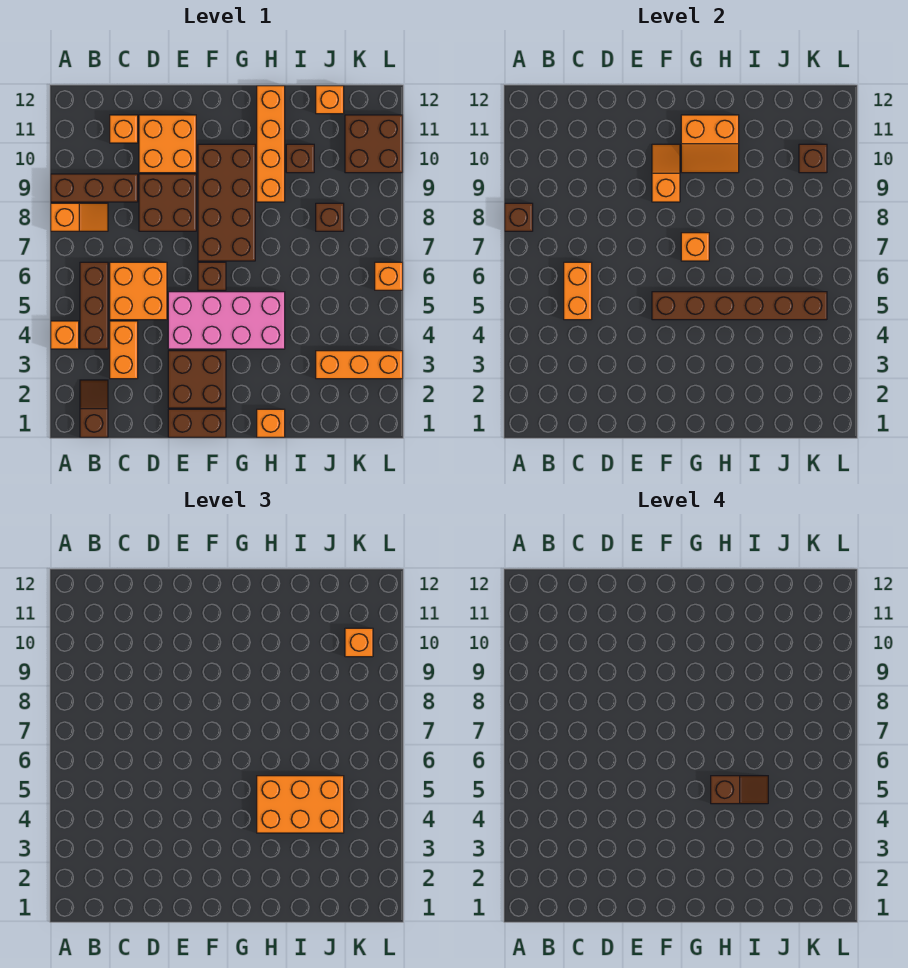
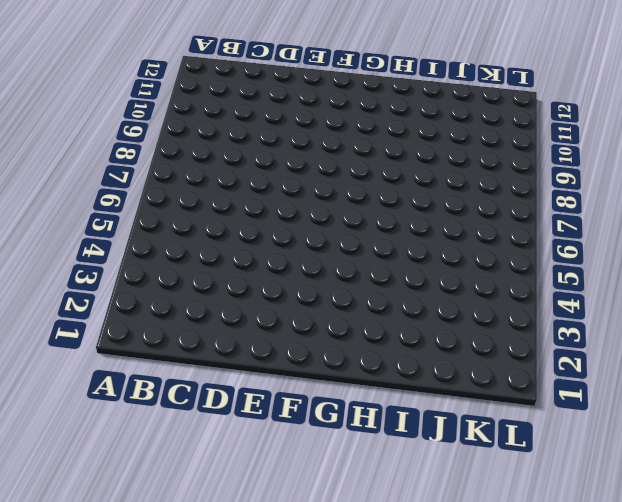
none -> orange brick A4 level 1
none -> orange slope A8:B8 level 1 top A
none -> brown brick A9:C9 level 1
none -> brown slope B1:B2 level 1 top 1

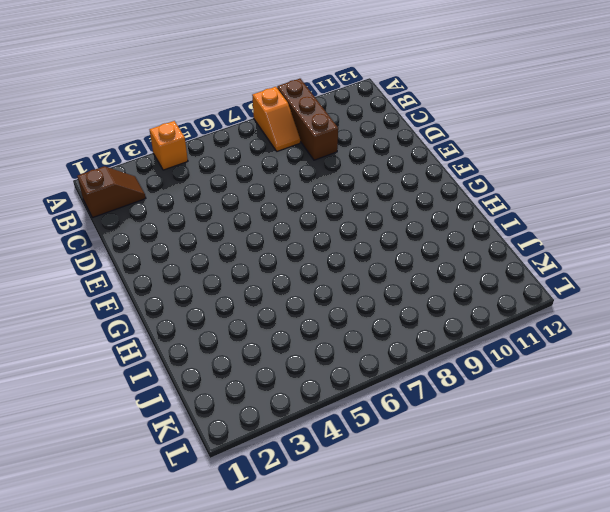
none -> brown brick B4:B6 level 1
none -> orange brick C3:C4 level 1
none -> orange brick C5:D6 level 1
none -> orange brick C11 level 1

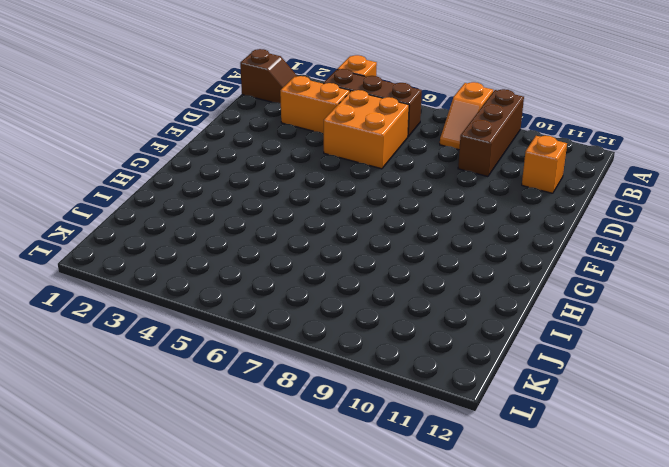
none -> brown brick D8:E9 level 1
none -> orange brick D10:E11 level 1
none -> brown brick E1:F1 level 1
none -> brown brick E2:F3 level 1

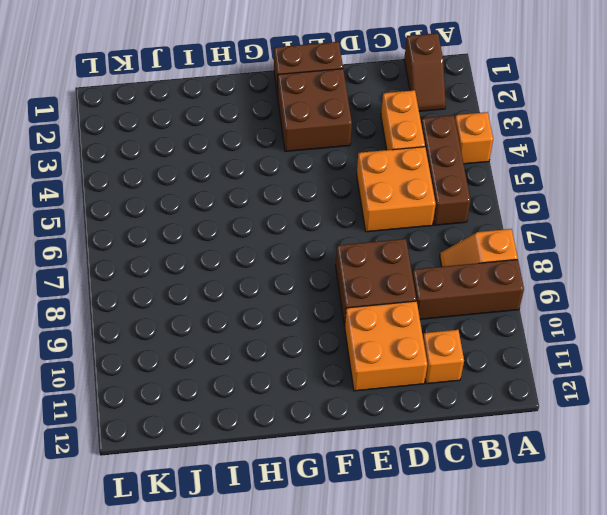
none -> pink brick E4:H5 level 1
none -> brown brick F6 level 1
none -> brown brick F7:G10 level 1
none -> orange brick H1 level 1

